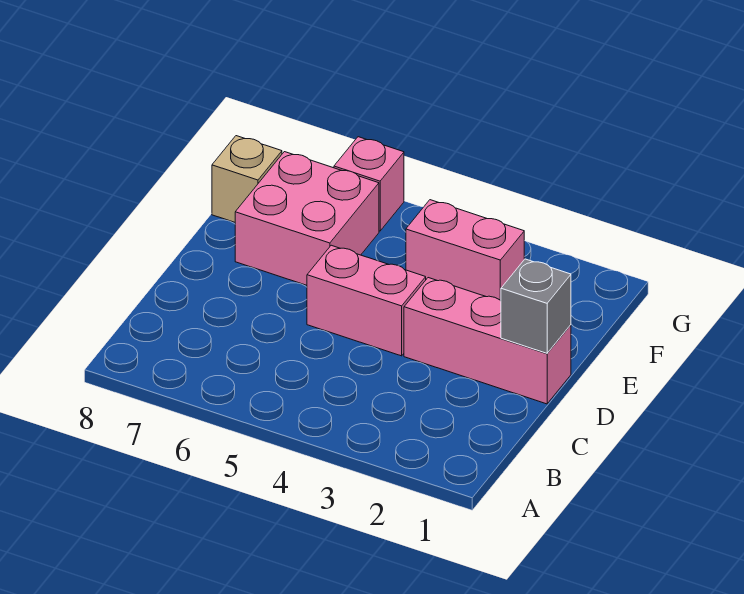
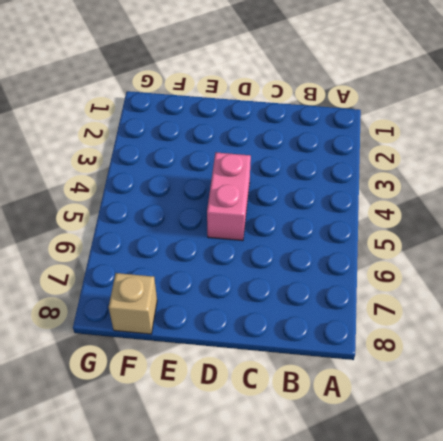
none -> pink brick D1:D3 level 1
none -> pink brick E6:F7 level 1

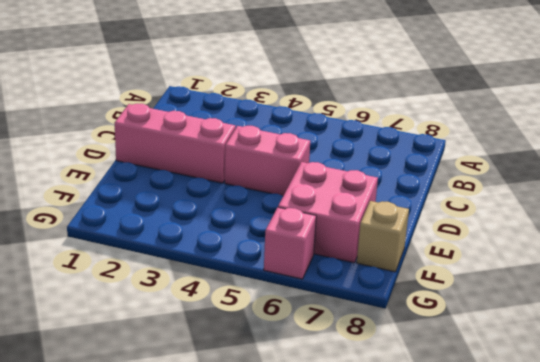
none -> pink brick F3:F4 level 1
none -> grey brick D1 level 2

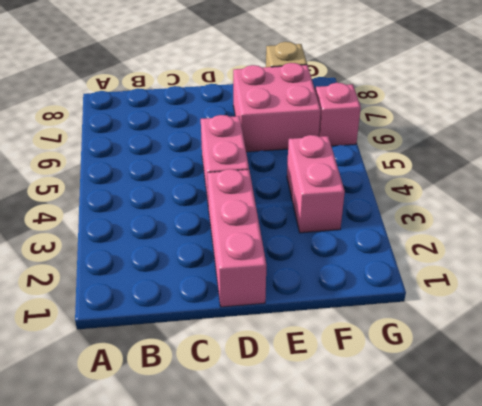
none -> grey brick D1 level 2

